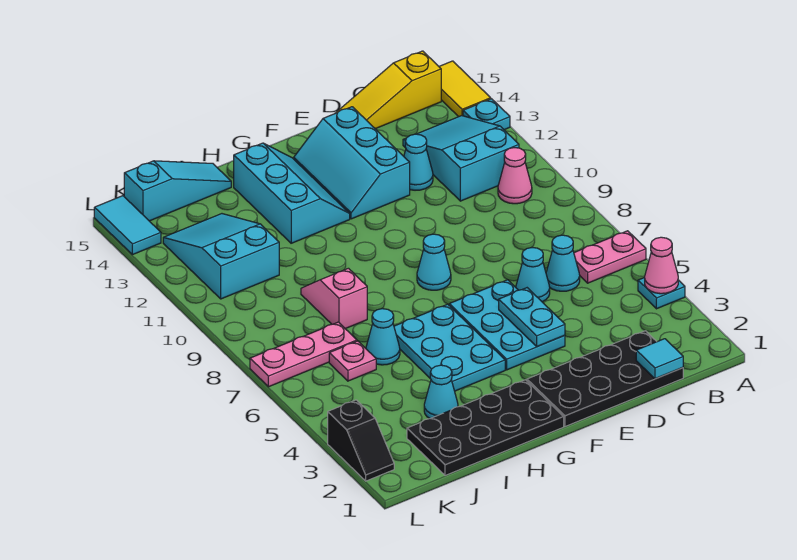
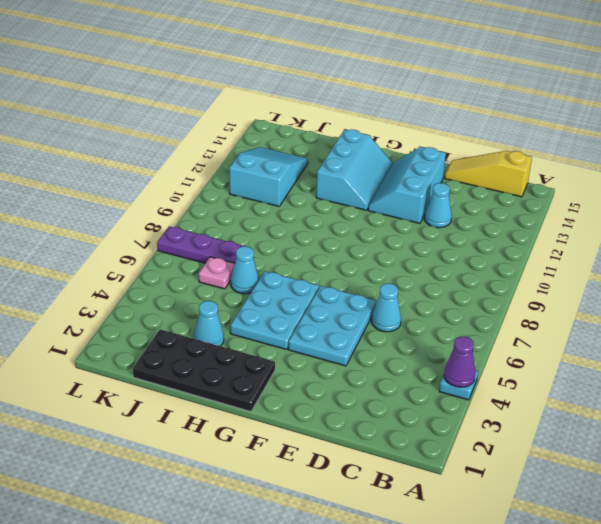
purple cone A4 level 2 -> pink cone A4 level 2
purple plate J7:L7 level 1 -> pink plate J7:L7 level 1
none -> pink plate A6:B6 level 1
none -> cyan plate A13 level 1
none -> yellow tile A14:A15 level 1

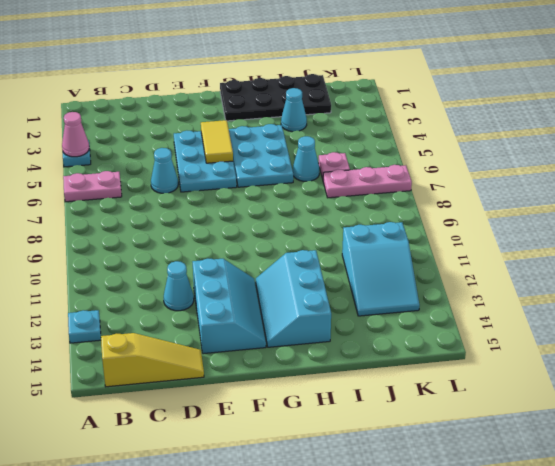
yellow tile F4:F5 level 2 -> yellow tile A14:A15 level 1
none -> pink cone B10 level 1
none -> cyan slope B11:C13 level 1 top 11
none -> black plate C1:F2 level 1

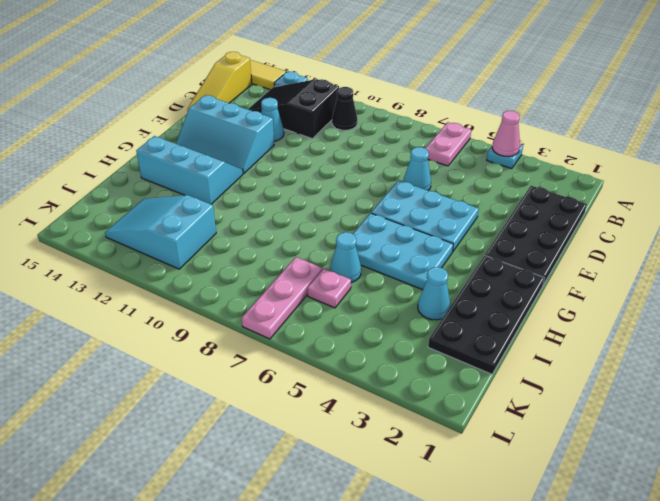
black cone B10 level 1 -> pink cone B10 level 1
black slope B11:C13 level 1 top 11 -> cyan slope B11:C13 level 1 top 11
none -> cyan cone C6 level 1
none -> cyan cone F8 level 1
none -> pink slope I8:I9 level 1 top 8

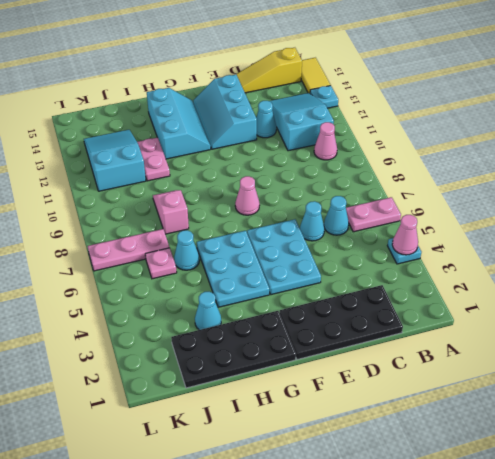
pink cone F8 level 1 -> cyan cone F8 level 1
pink plate I11:I12 level 1 -> none
none -> cyan slope I15:K15 level 1 top K
none -> black slope L2:L3 level 1 top 3
none -> cyan tile L14:L15 level 1

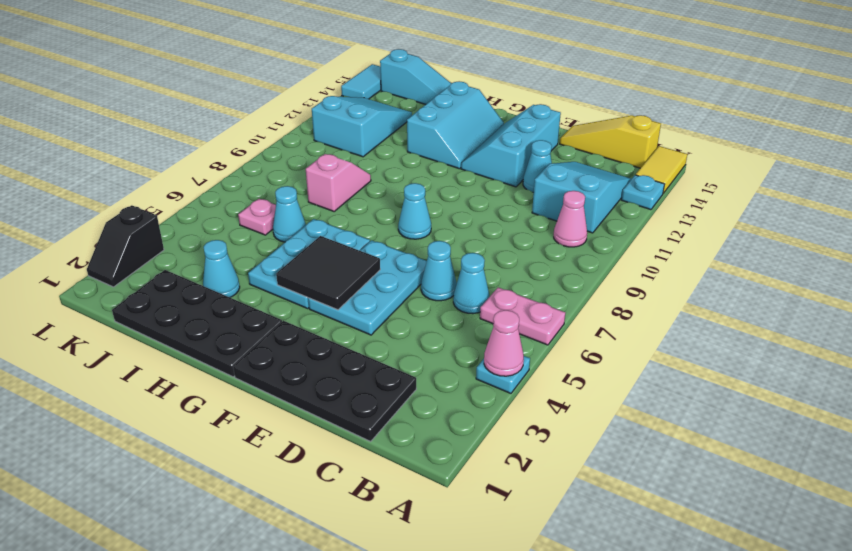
black tile F4:G5 level 2 -> none
none -> pink plate J7:L7 level 1
none -> cyan tile C1 level 2
none -> cyan plate E4:E5 level 2

